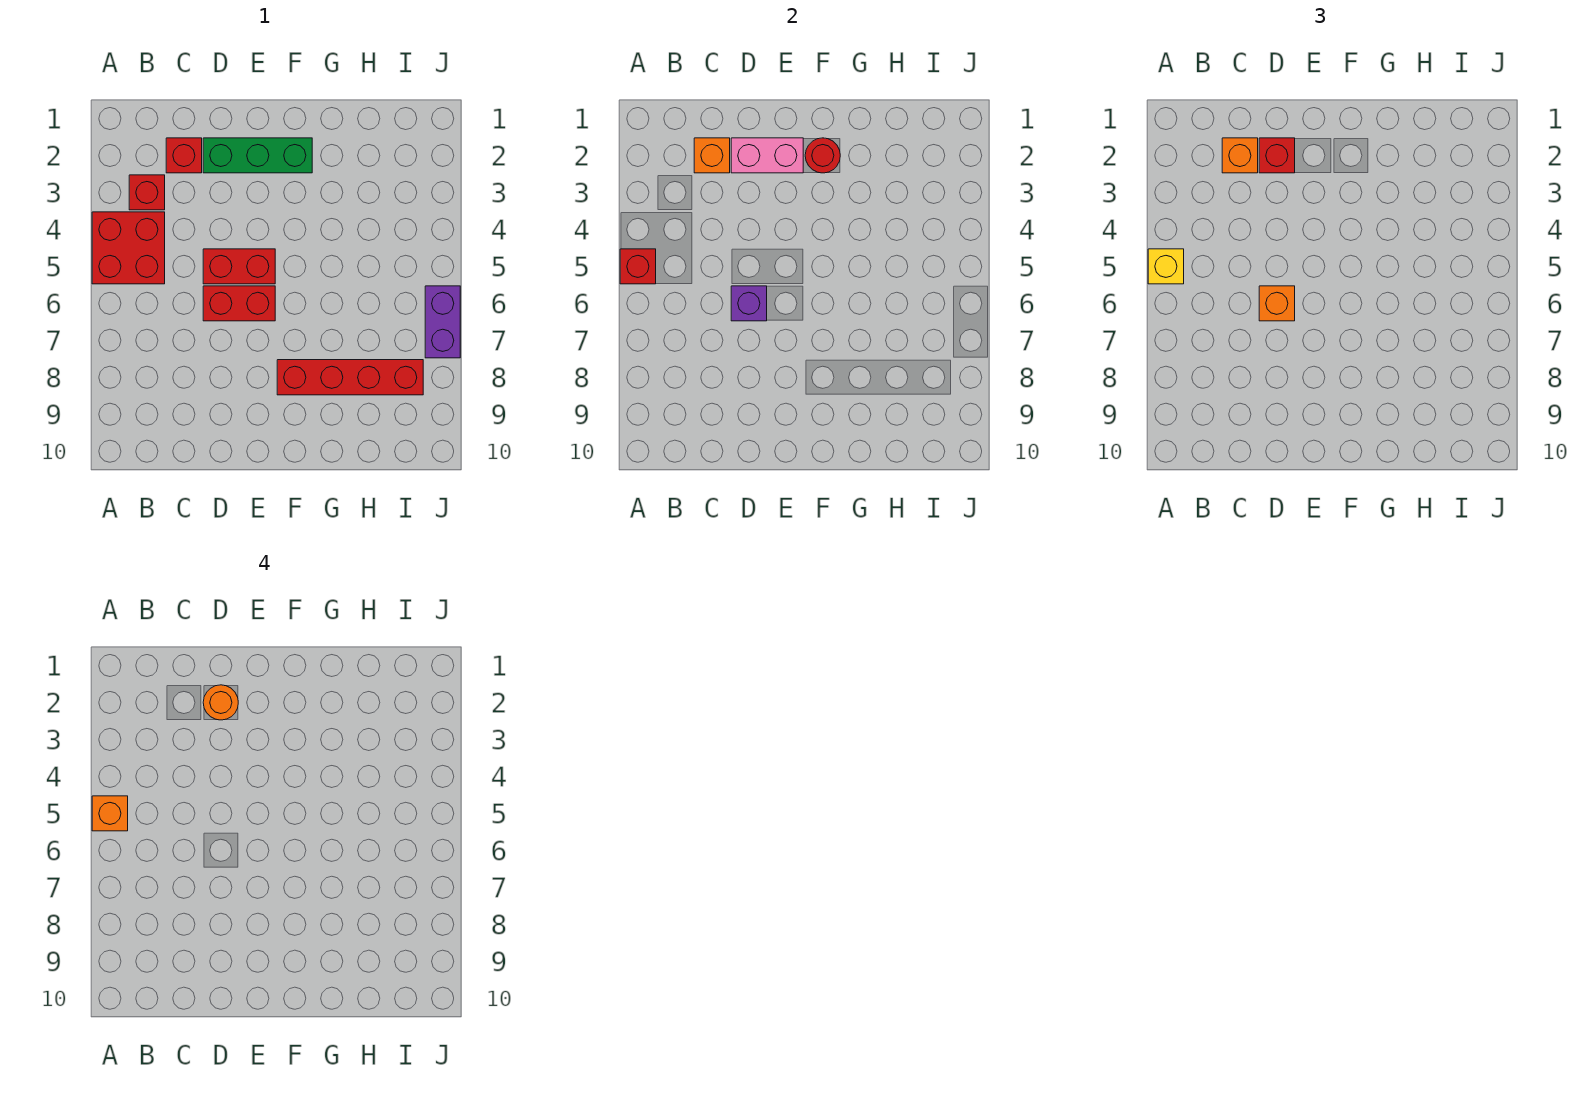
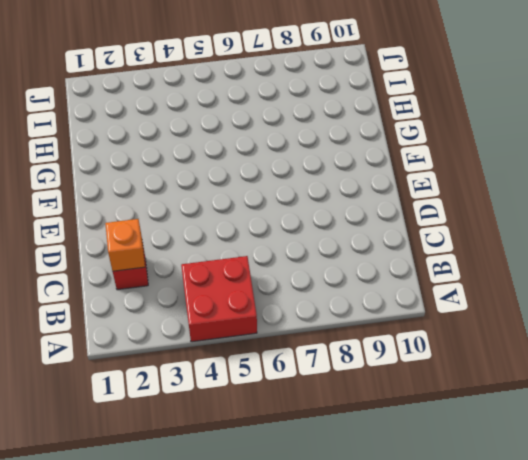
none -> red brick B3 level 1
none -> green brick D2:F2 level 1
none -> red brick D5:E5 level 1

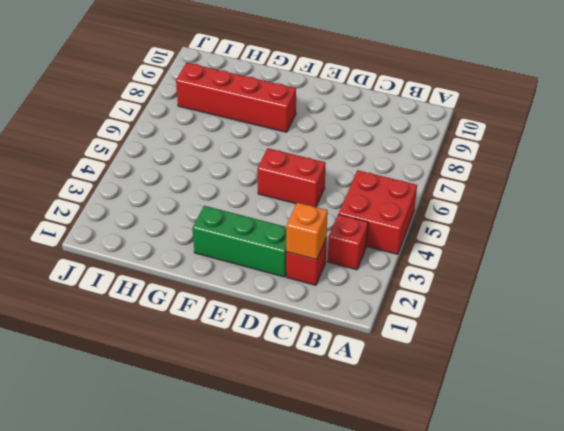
none -> red brick D6:E6 level 1
none -> purple brick J6:J7 level 1
none -> red brick A5 level 2

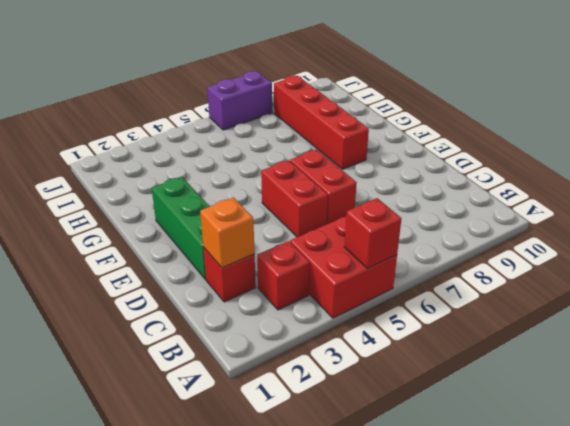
none -> pink brick D2:E2 level 2
none -> purple brick D6 level 2
none -> red round brick F2 level 2

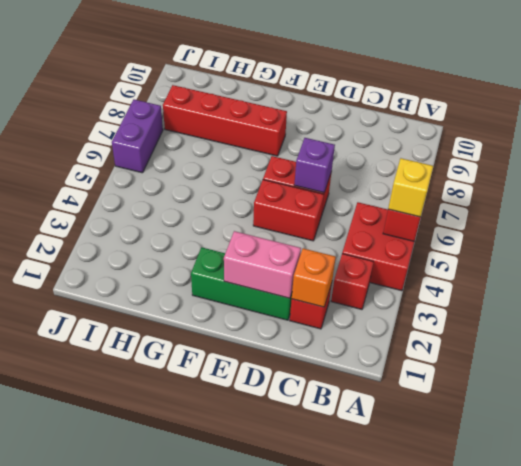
none -> red round brick F2 level 2
none -> orange brick C2 level 3
none -> red brick D2 level 3

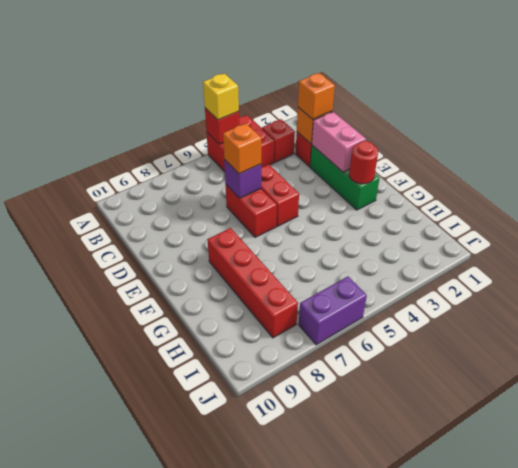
none -> red brick D2 level 3
none -> orange brick A5 level 4
none -> orange round brick D2 level 4

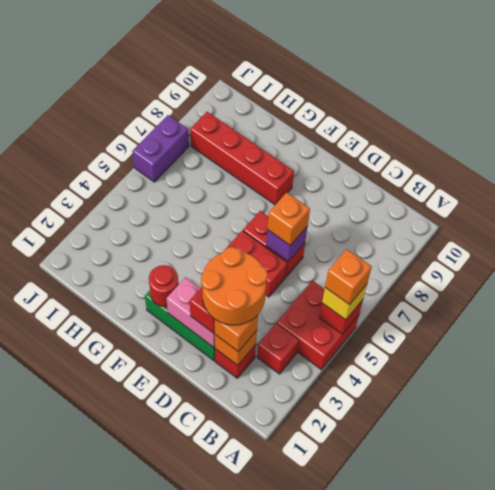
orange round brick C2:D3 level 4 -> orange round brick D2 level 4

